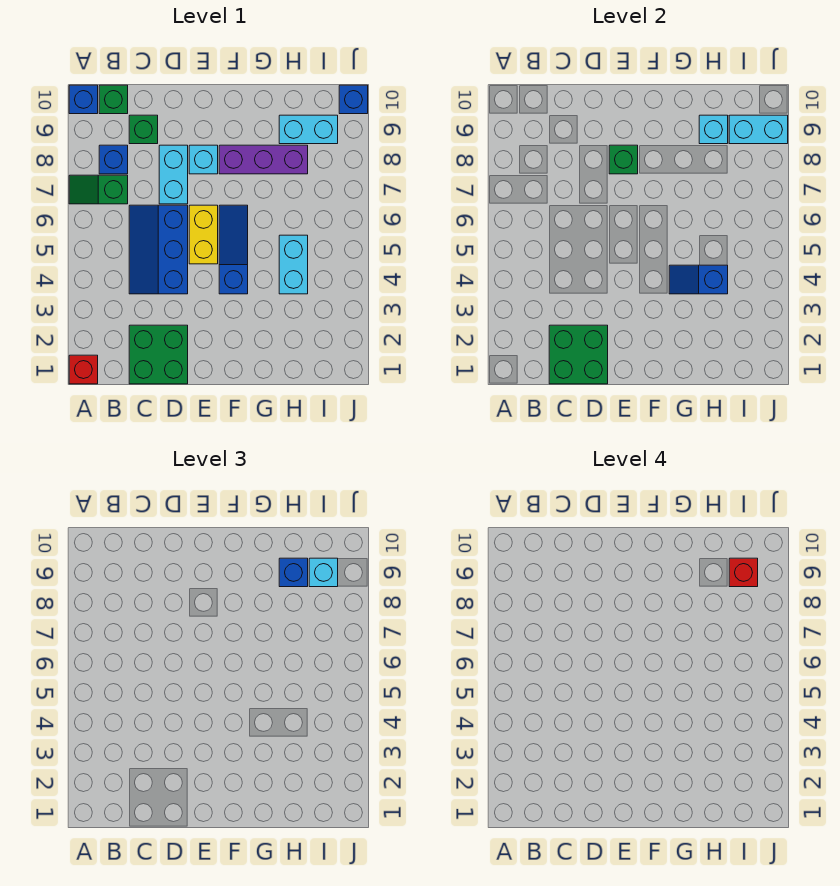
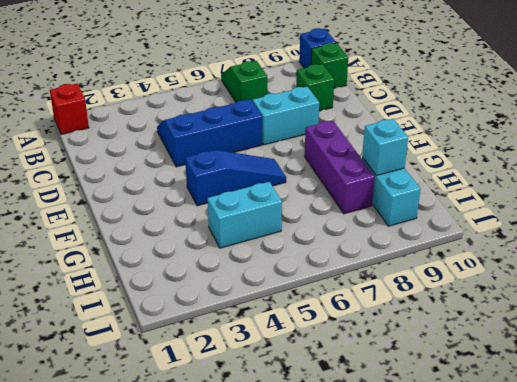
none -> blue brick B8 level 1
none -> green brick C1:D2 level 1
none -> yellow brick E5:E6 level 1

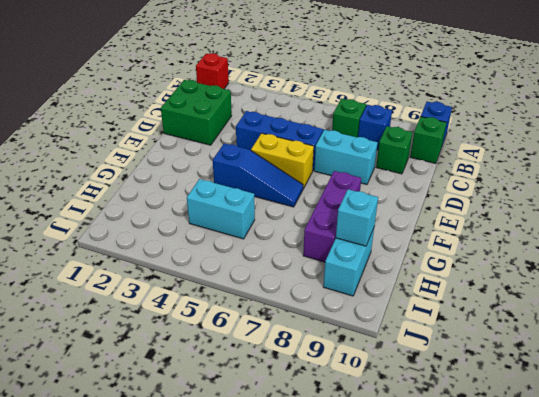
none -> cyan brick E8 level 1
none -> blue brick J10 level 1
none -> green brick C1:D2 level 2

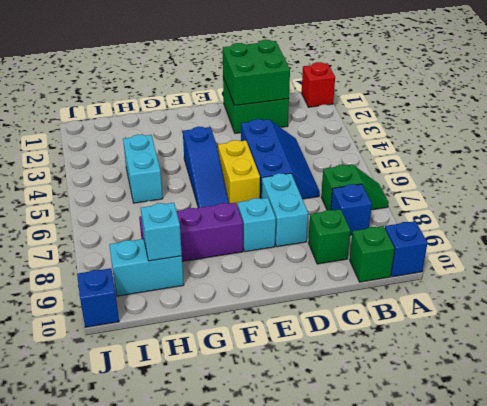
none -> green brick E8 level 2
none -> blue slope G4:H4 level 2 top H
none -> cyan brick I9:J9 level 2

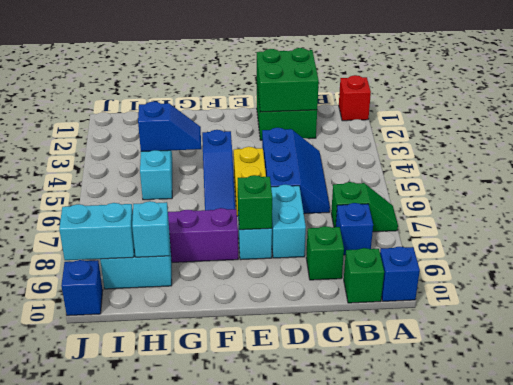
none -> blue brick H9 level 3
none -> cyan brick I9 level 3
none -> red brick I9 level 4

